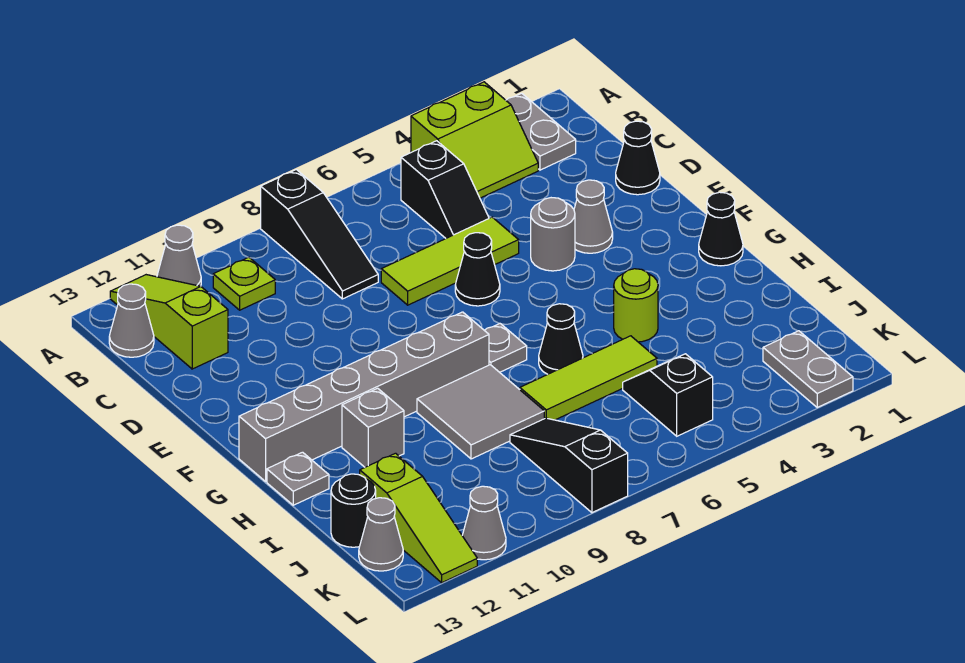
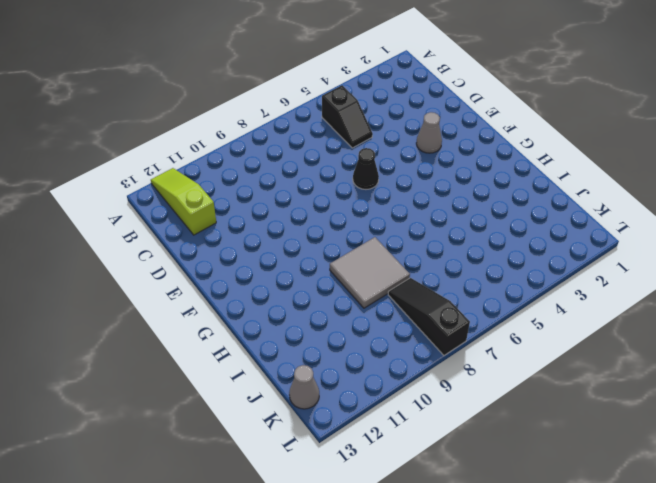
none -> grey plate A2:B2 level 1
none -> lime slope A3:B4 level 1 top A
none -> black slope A8:C8 level 1 top A

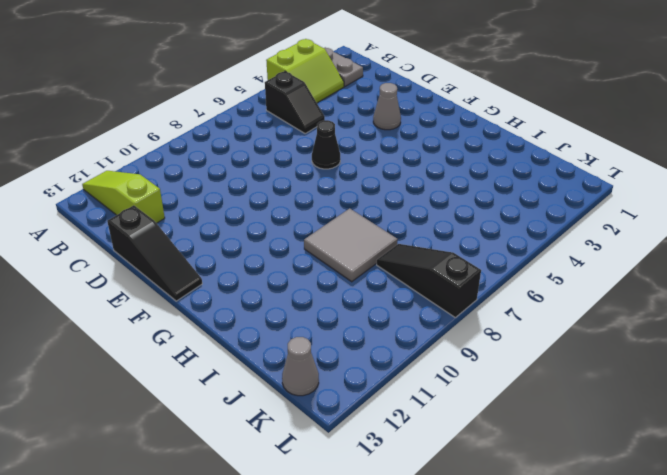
black slope D13:F13 level 1 top D -> black slope A8:C8 level 1 top A
none -> grey cone A11 level 1
none -> lime plate B10 level 1
none -> grey cone B13 level 1

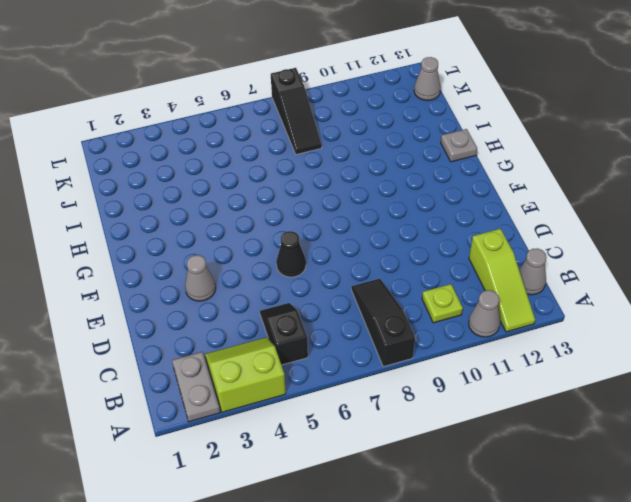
none -> black cone D1 level 1
none -> lime tile D5:D7 level 1
none -> grey round brick E4 level 1

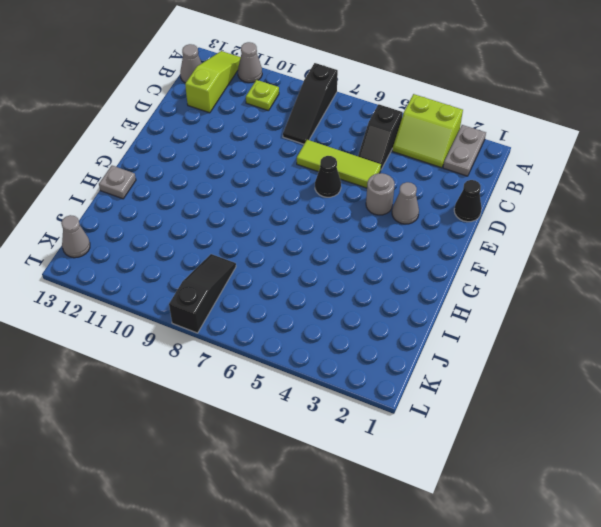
none -> black cone G1 level 1
none -> grey plate G7 level 1
none -> grey brick G8:G13 level 1

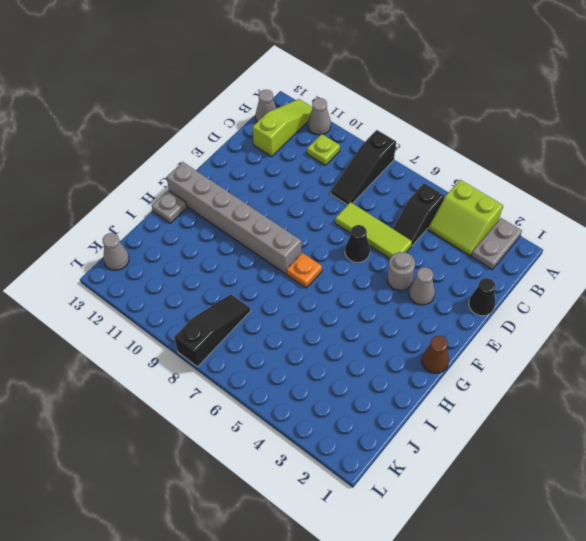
brown cone G1 level 1 -> black cone G1 level 1
orange plate G7 level 1 -> grey plate G7 level 1
none -> lime round brick H4 level 1
none -> black cone H6 level 1
none -> grey tile H8:I9 level 1

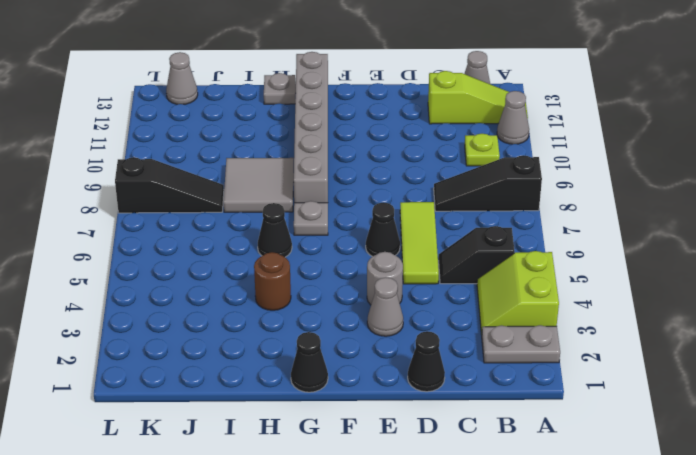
brown round brick H4 level 1 -> lime round brick H4 level 1
none -> grey brick H11 level 1
none -> lime tile I5:I7 level 1
none -> black slope J5:K5 level 1 top K

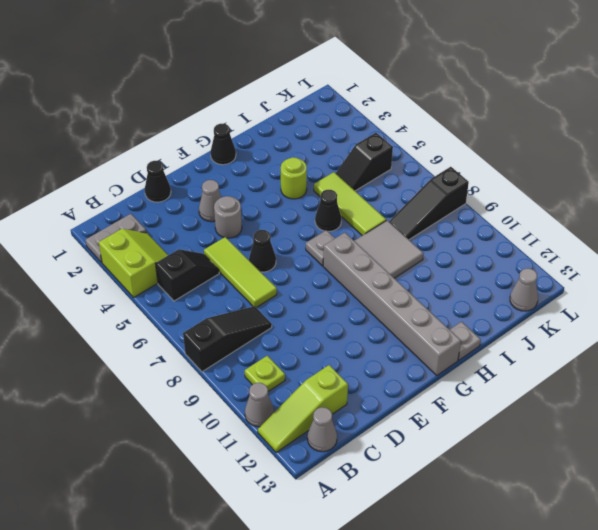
none -> grey brick H11 level 1
none -> lime slope J12:L12 level 1 top J
none -> black round brick J13 level 1

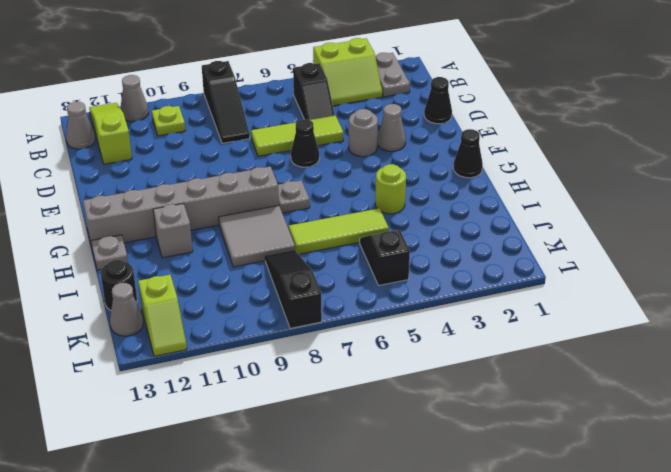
lime slope K12:L12 level 1 top K -> lime slope J12:L12 level 1 top J
none -> black cone H6 level 1
none -> grey plate K2:L2 level 1
none -> grey cone L11 level 1

